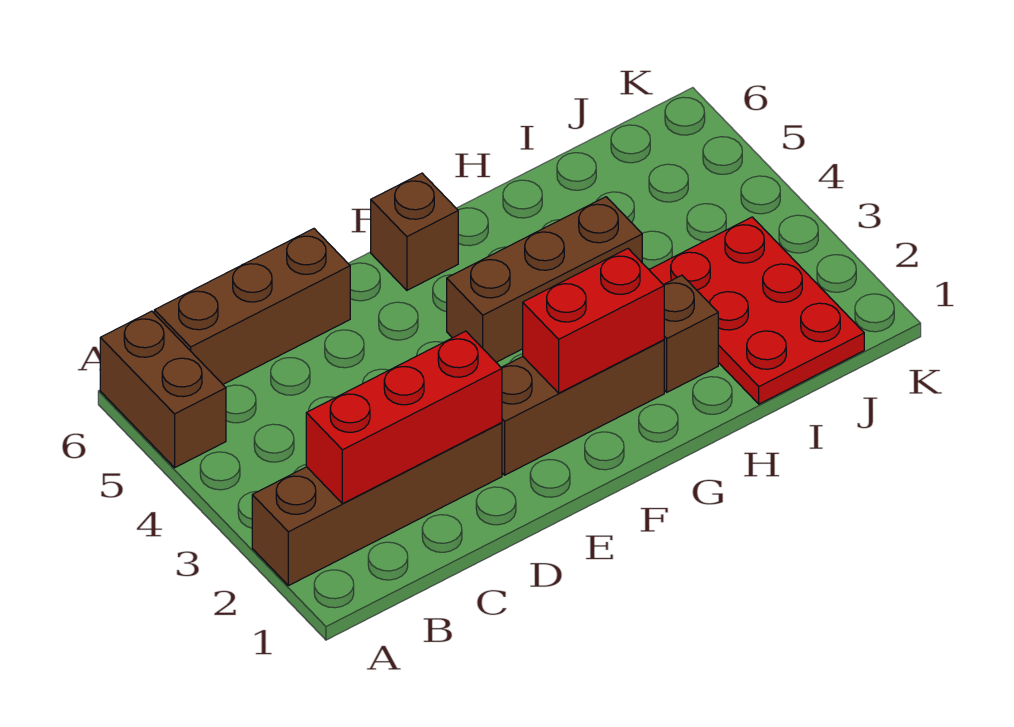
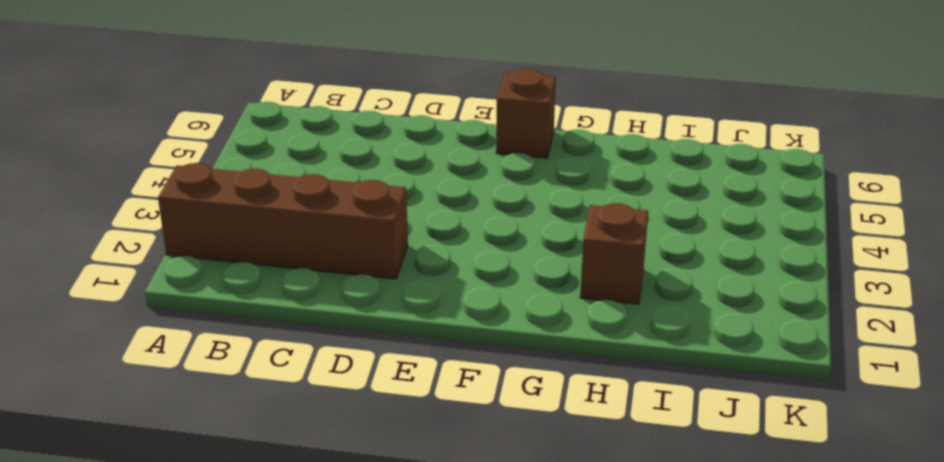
none -> brown brick A5:A6 level 1
none -> brown brick B6:D6 level 1

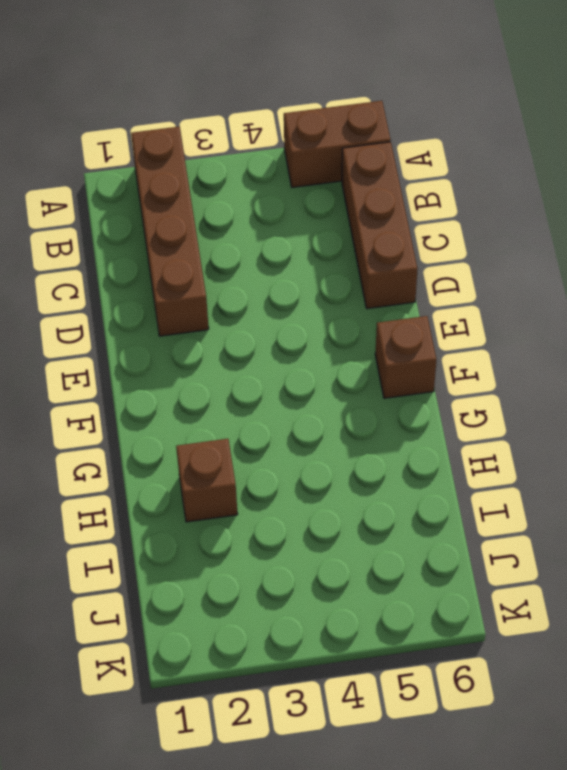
none -> brown brick E2:G2 level 1
none -> brown brick F4:H4 level 1

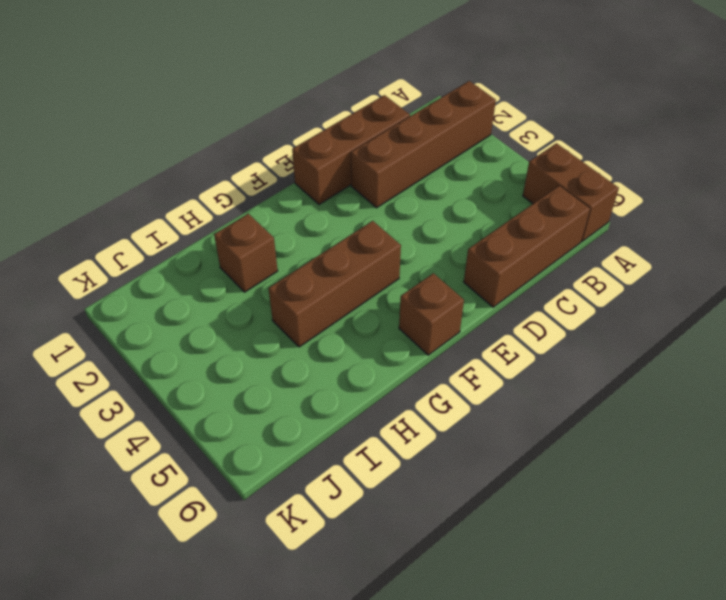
brown brick C1:E1 level 1 -> brown brick E2:G2 level 1
none -> red plate I1:J3 level 1
none -> red brick B2:D2 level 2

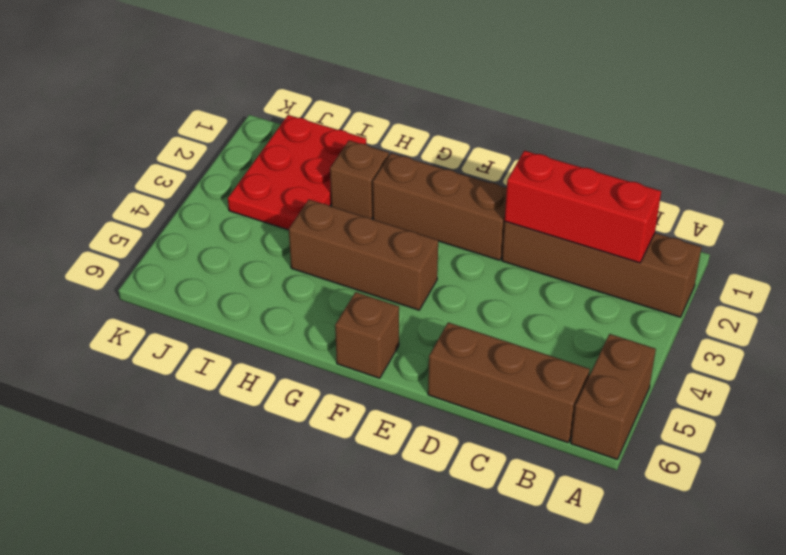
none -> red brick F2:G2 level 2

